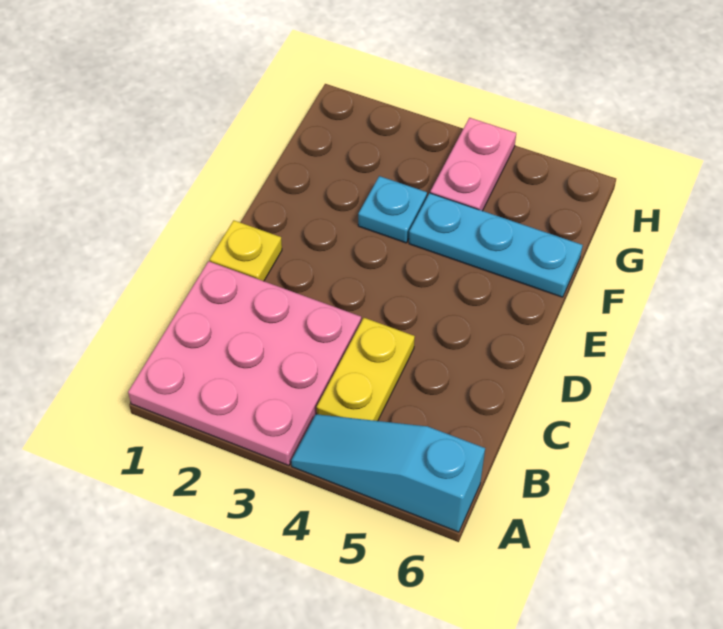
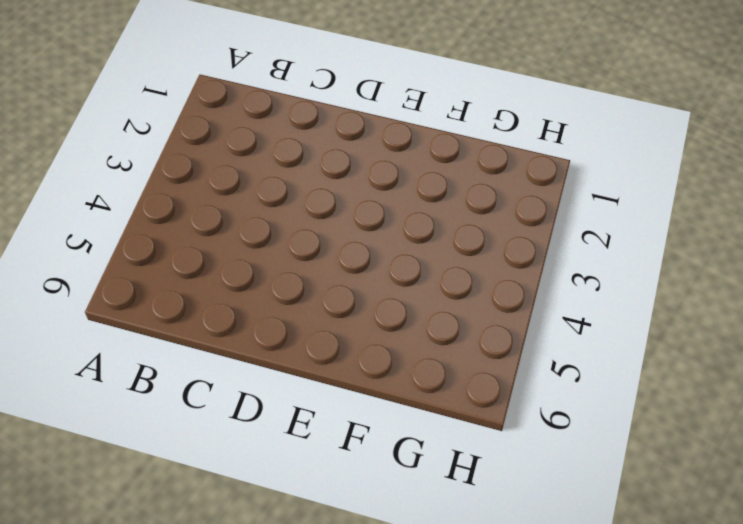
none -> pink plate A1:C3 level 1
none -> cyan slope A4:A6 level 1 top 6

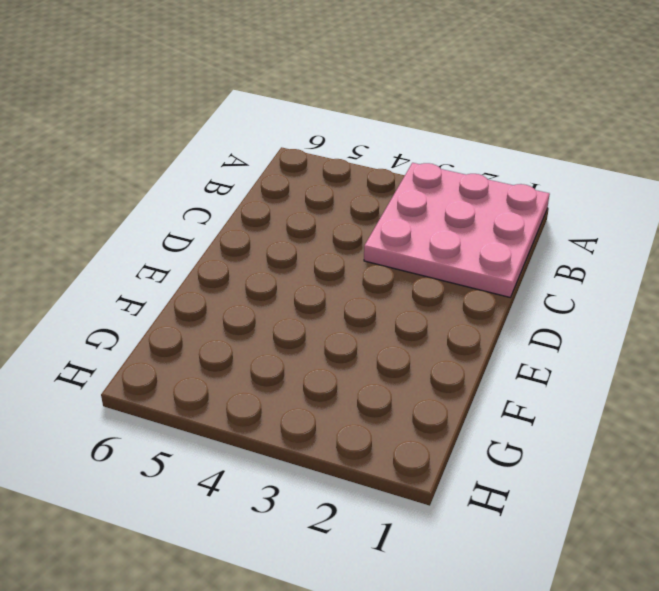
none -> cyan slope A4:A6 level 1 top 6
none -> yellow plate B4:C4 level 1

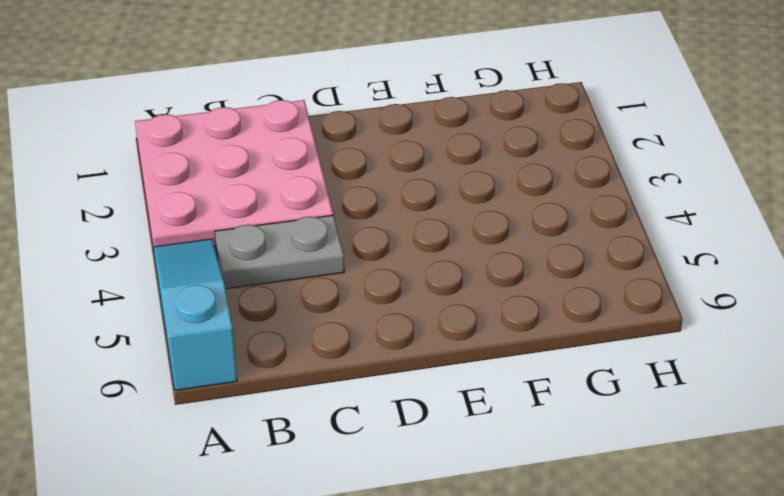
grey plate B4:C4 level 1 -> yellow plate B4:C4 level 1
none -> yellow plate D1 level 1
none -> cyan plate F3 level 1

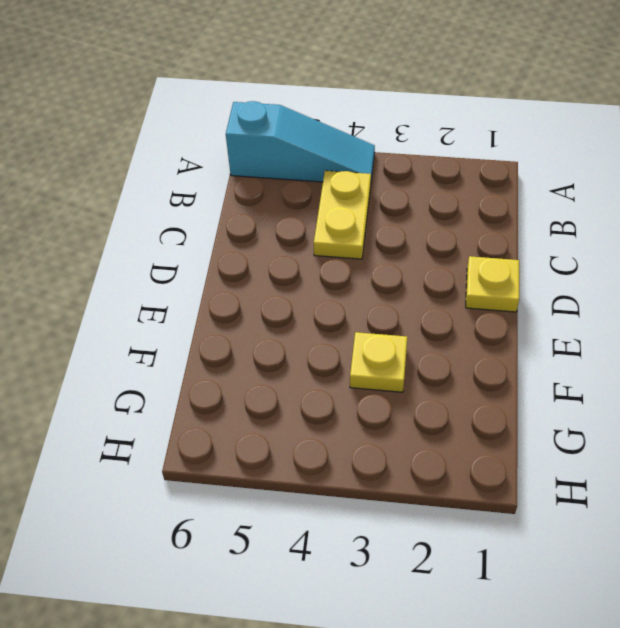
yellow plate F3 level 1 -> cyan plate F3 level 1
none -> pink plate A1:C3 level 1
none -> cyan plate F4:F6 level 1

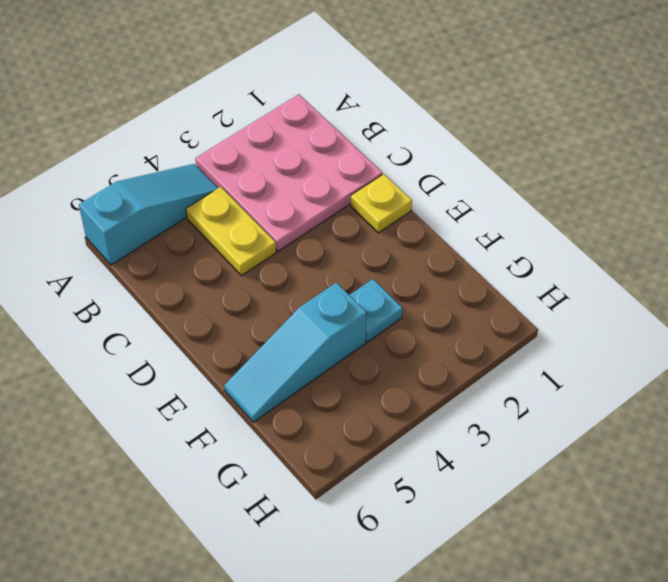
cyan slope F4:F6 level 1 top 4 -> cyan plate F4:F6 level 1
none -> pink plate G4:H4 level 1

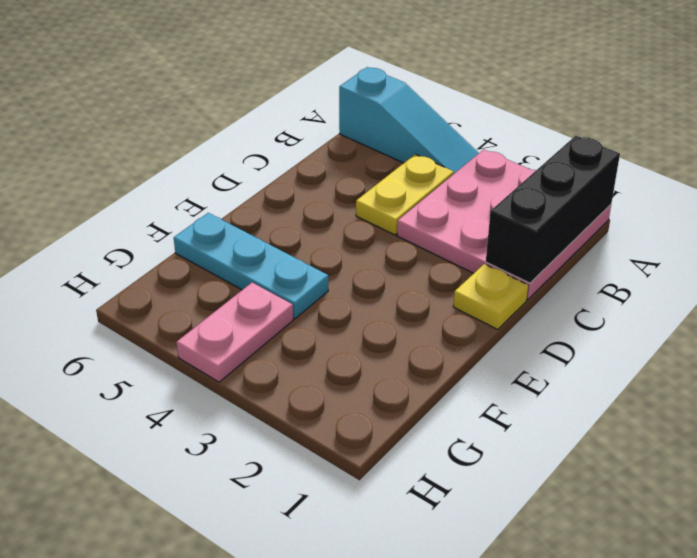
black brick A1:C1 level 2 -> none
none -> cyan plate F3 level 1

